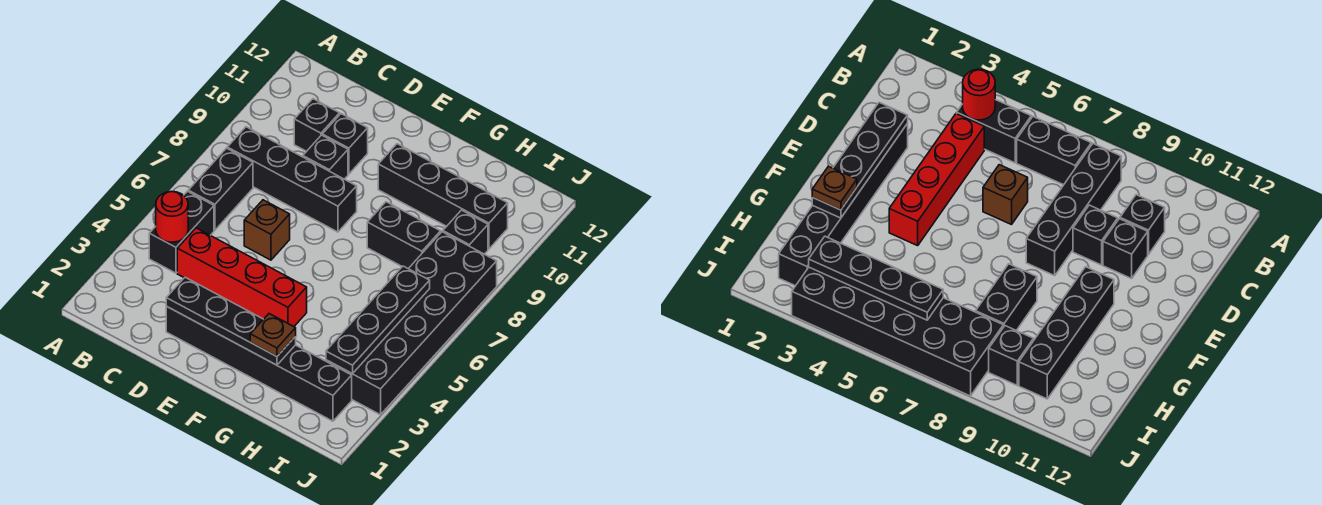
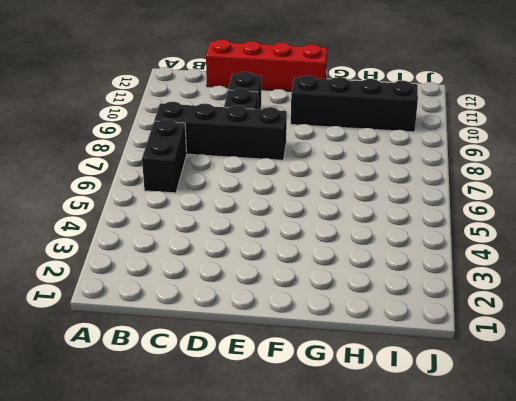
red brick C12:F12 level 1 -> red brick C4:F4 level 1
none -> black brick B4:B5 level 1
none -> black brick C10 level 1
none -> black brick D2:I2 level 1

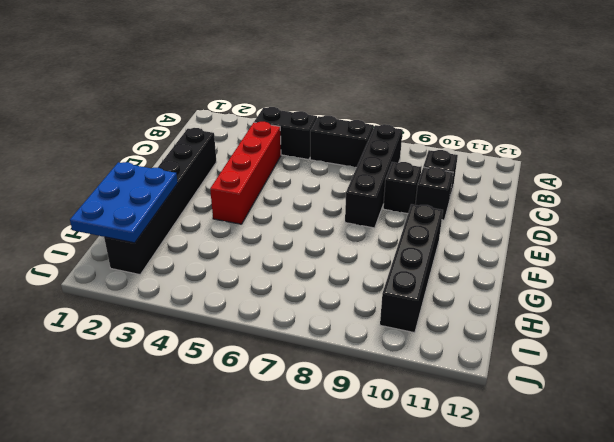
blue plate G1:I2 level 2 -> black plate D2:G2 level 2
none -> brown brick D6 level 1
none -> black brick G8:H8 level 1
none -> black brick I3:J8 level 1

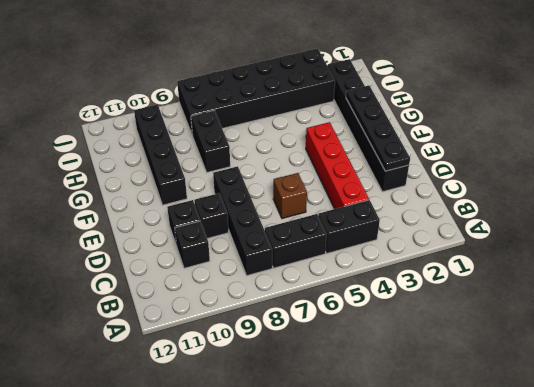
none -> black brick I9 level 1
none -> red round brick B4 level 2
none -> black plate I3:I6 level 2

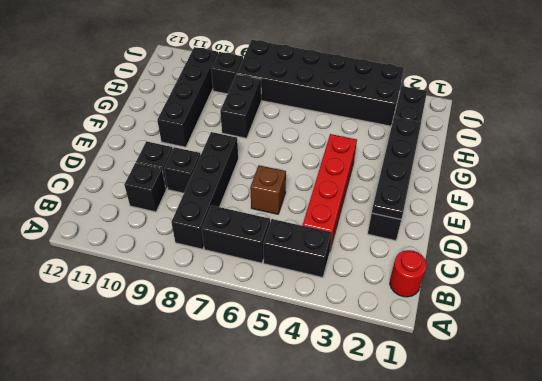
red round brick B1 level 1 -> red round brick B4 level 2
none -> black plate I3:I6 level 2
none -> brown plate G2 level 3

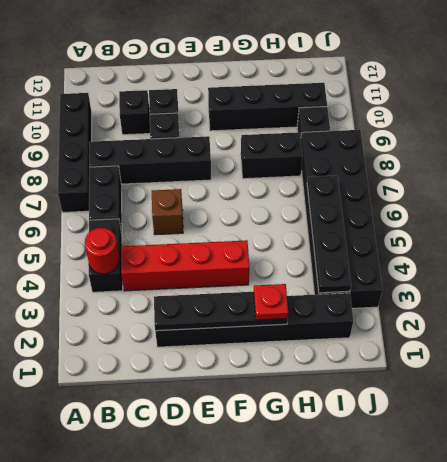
black brick A7:A10 level 1 -> none
red plate G2 level 3 -> brown plate G2 level 3

